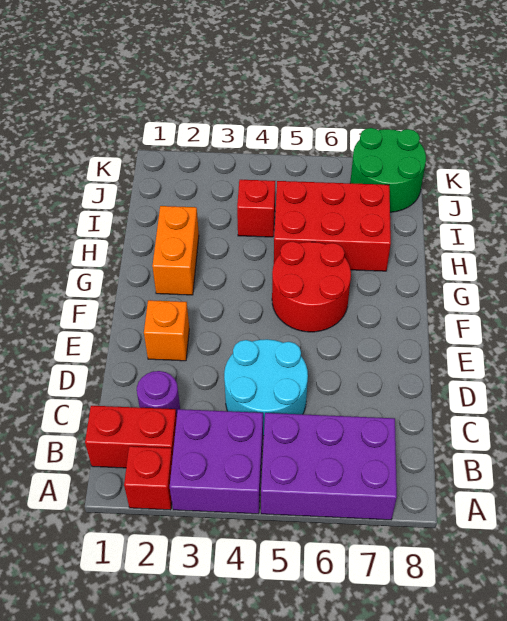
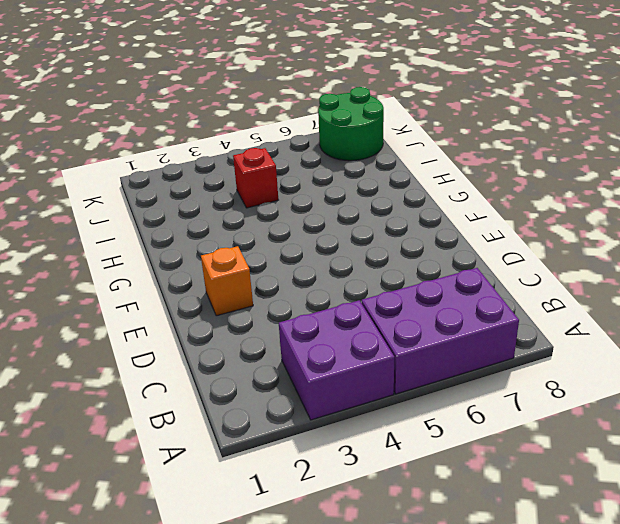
none -> red brick A2 level 1
none -> red brick B1:B2 level 1
none -> purple round brick C2 level 1

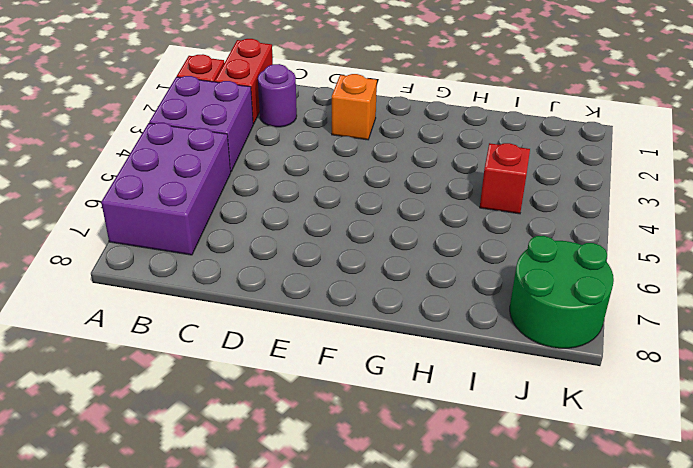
none -> cyan round brick C4:D5 level 1
none -> red round brick F5:G6 level 1
none -> orange brick G2:H2 level 1

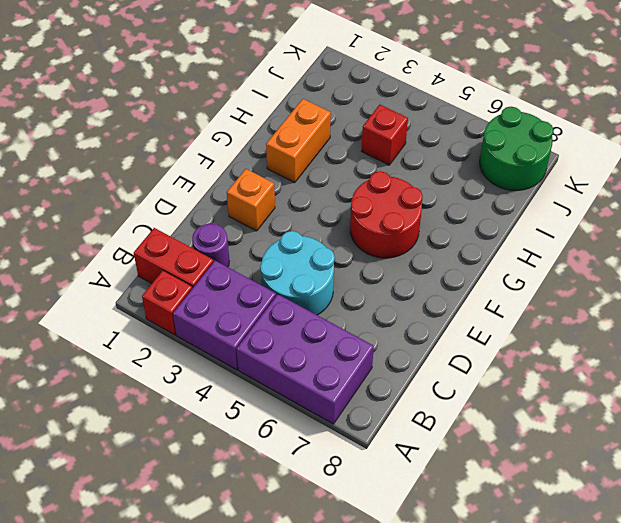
none -> red brick H5:I7 level 1

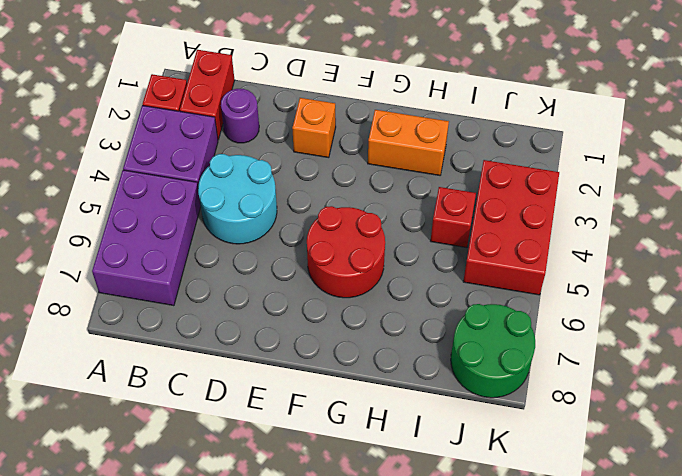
red brick J3:K5 level 1 -> red brick H5:I7 level 1

